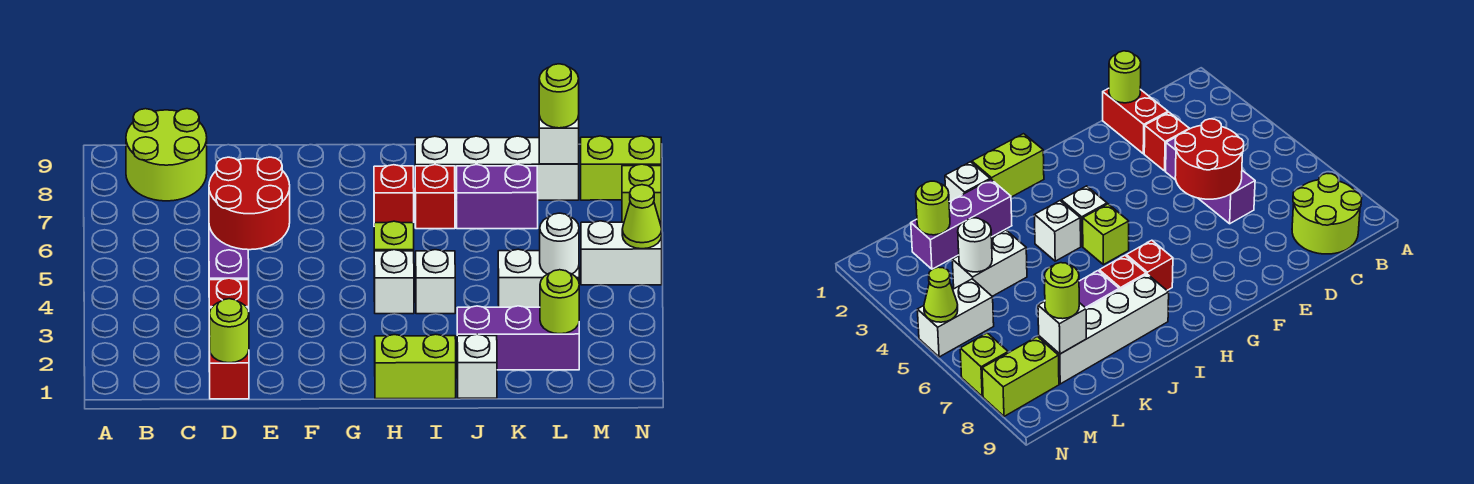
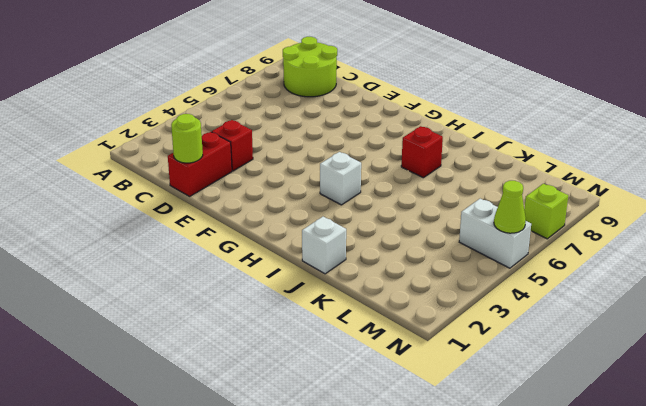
none -> purple brick D4:D6 level 1
none -> lime brick H1:I1 level 1
none -> lime brick H5 level 1

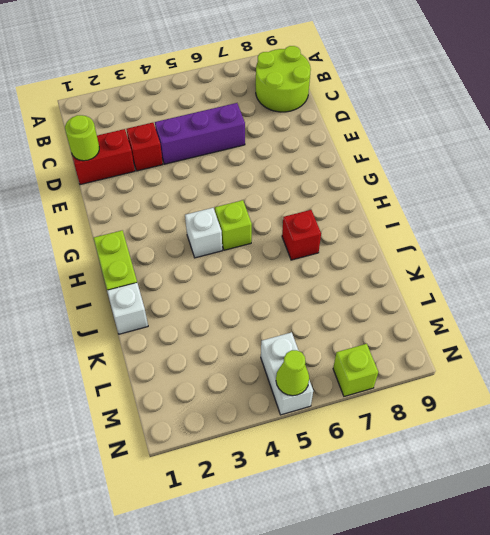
none -> red brick H7 level 1
none -> white brick I4 level 1
none -> white brick I8:L8 level 1

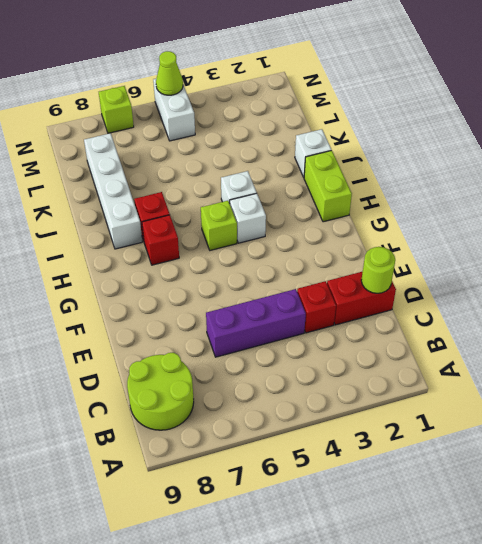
none -> purple brick J2:L2 level 1
none -> purple brick J7:K7 level 1
none -> white brick K4:L4 level 1

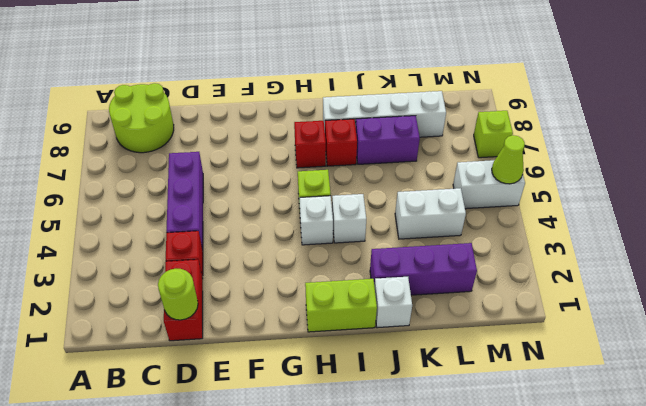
none -> lime brick M8:N8 level 1
none -> red round brick D5:E6 level 2
none -> lime round brick L2 level 2

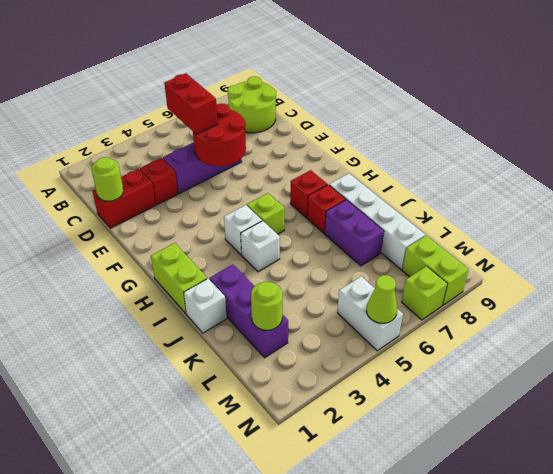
red brick C5:D5 level 3 -> none
none -> white brick K4:L4 level 1
none -> white round brick L4 level 2
none -> white brick L8 level 2

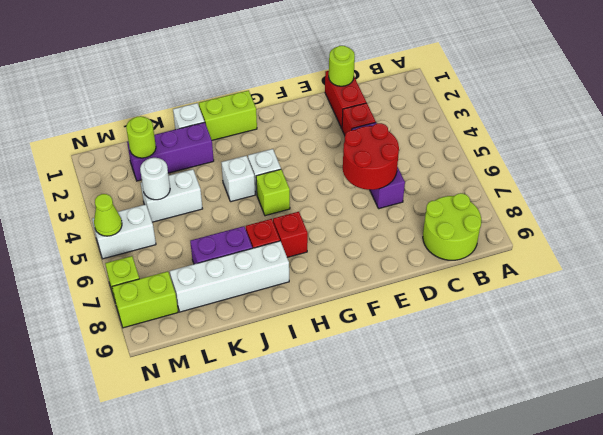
none -> white brick L8 level 2
none -> lime round brick L8 level 3

